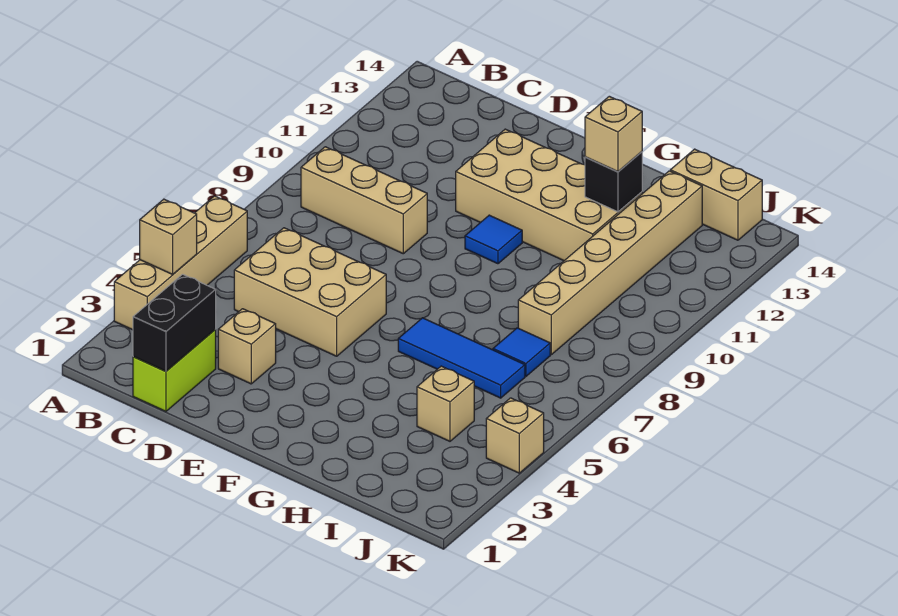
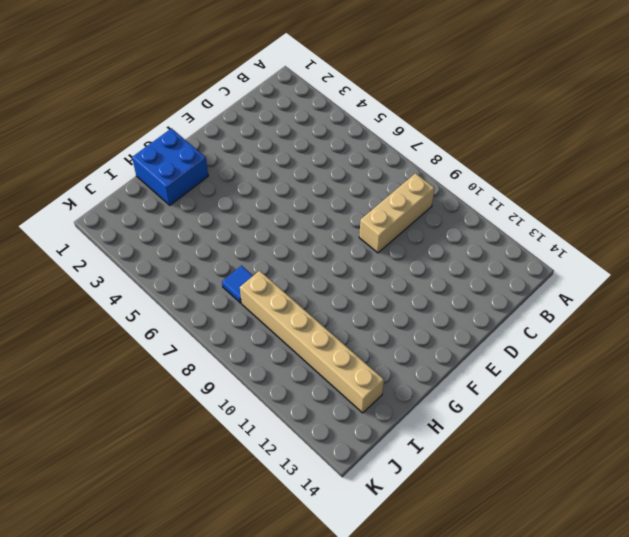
blue brick G1:H2 level 1 -> none
none -> tan brick A3:A6 level 1
none -> lime brick C1:C2 level 1
none -> tan brick C5:E6 level 1

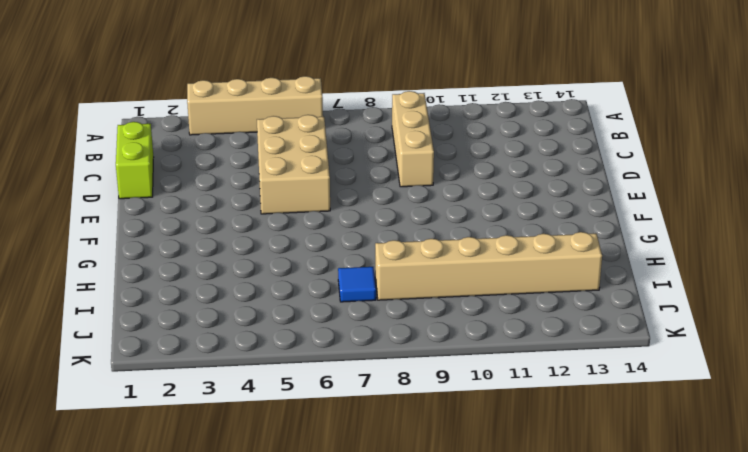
lime brick C1:D1 level 1 -> lime brick C1:C2 level 1
none -> tan brick D3 level 1
none -> tan brick E11:H12 level 1
none -> blue tile F10 level 1

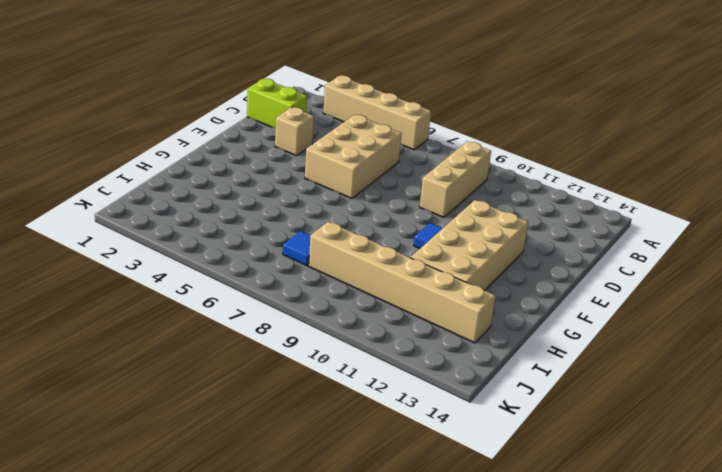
none -> blue tile G6:I6 level 1
none -> tan brick I4 level 1
none -> tan brick I14:J14 level 1

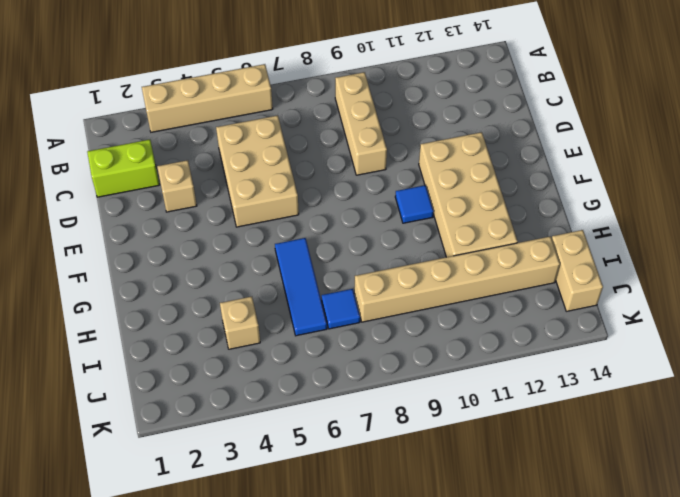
none -> tan brick K4 level 1
none -> tan brick A4 level 2
none -> black brick C1:C2 level 2

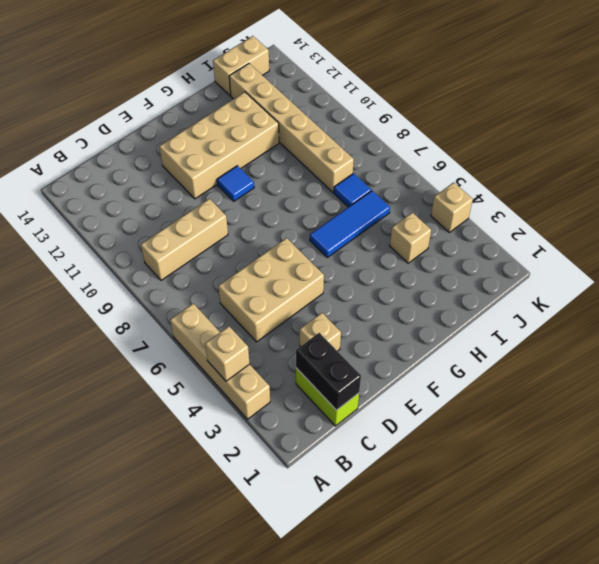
none -> black brick H12 level 2
none -> tan brick H12 level 3

